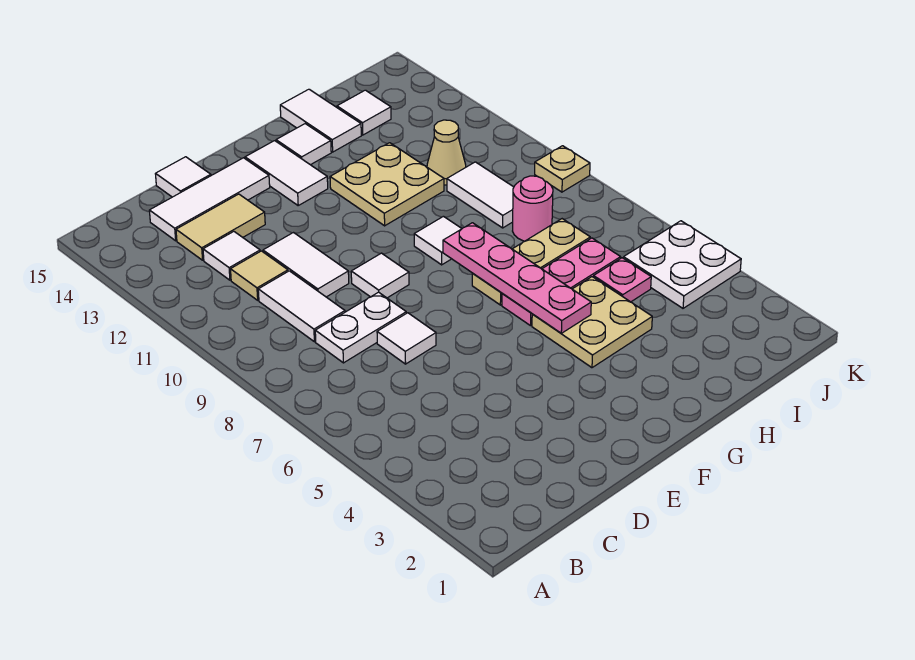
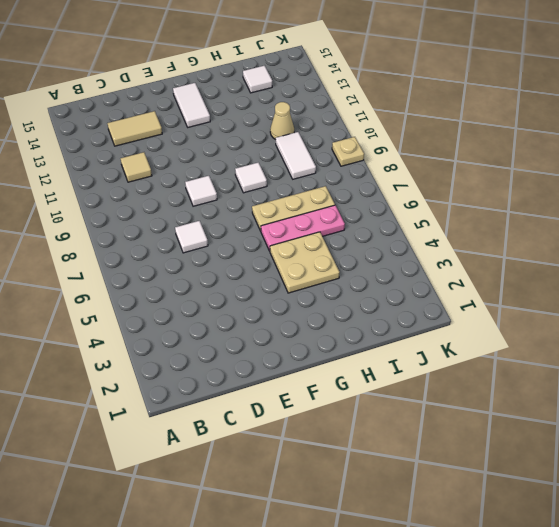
none -> white plate C8:D8 level 1
none -> white tile C9:C10 level 1
none -> white tile C12 level 1

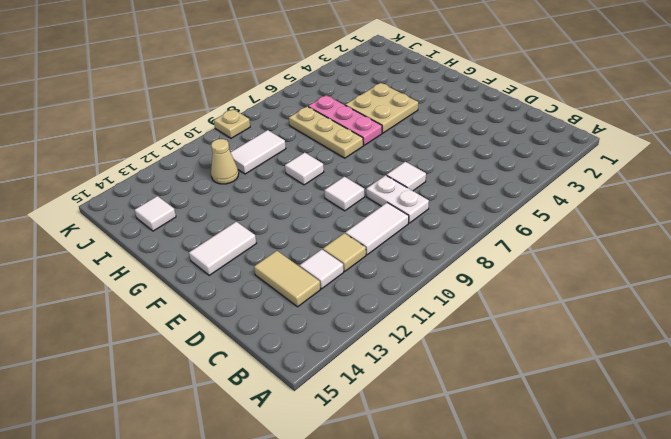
none -> white tile C14:E14 level 1
none -> white tile D10:D11 level 1
none -> white tile D15 level 1

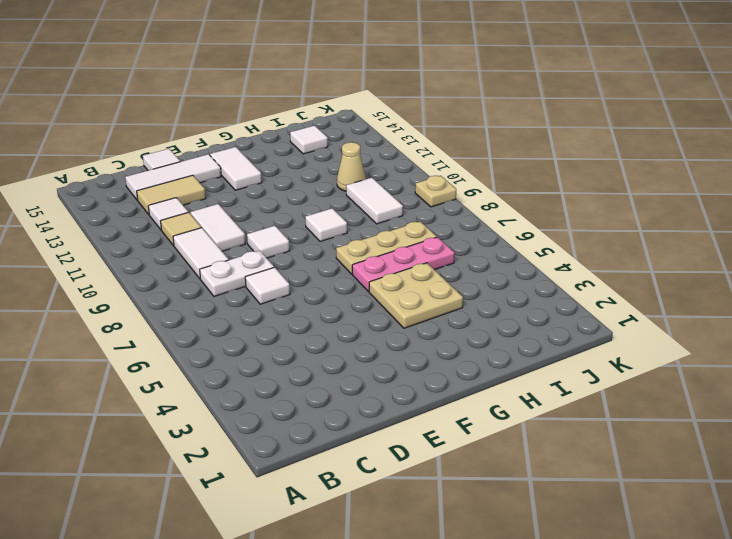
none -> tan plate G11:H12 level 1
none -> white tile G14 level 1
none -> white tile H14:H15 level 1

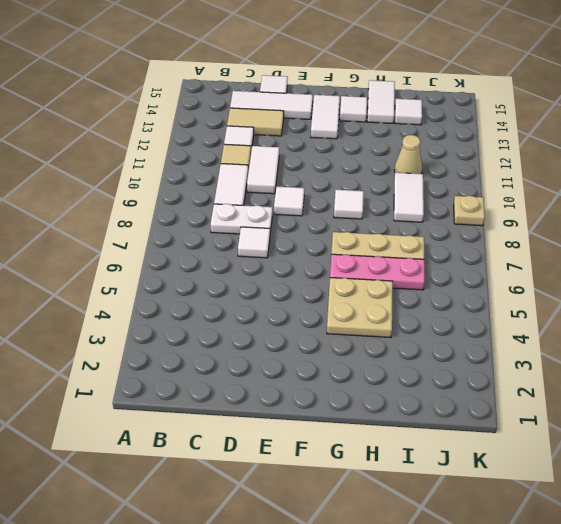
none -> tan plate G11:H12 level 1
none -> pink plate I5 level 1
none -> pink round brick I8 level 1

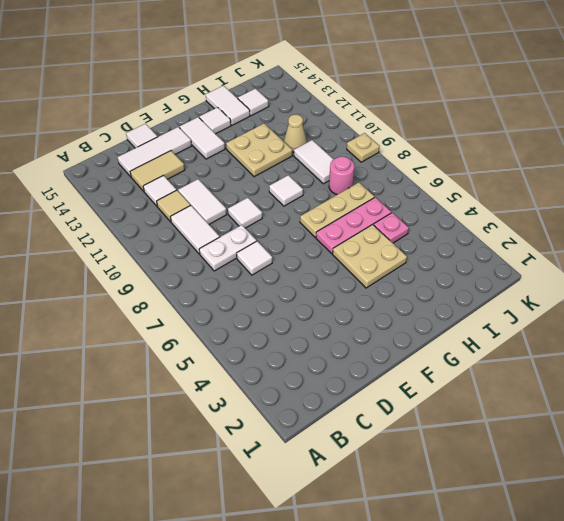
none -> white plate J4:K5 level 1
none -> pink plate G5:G8 level 2

